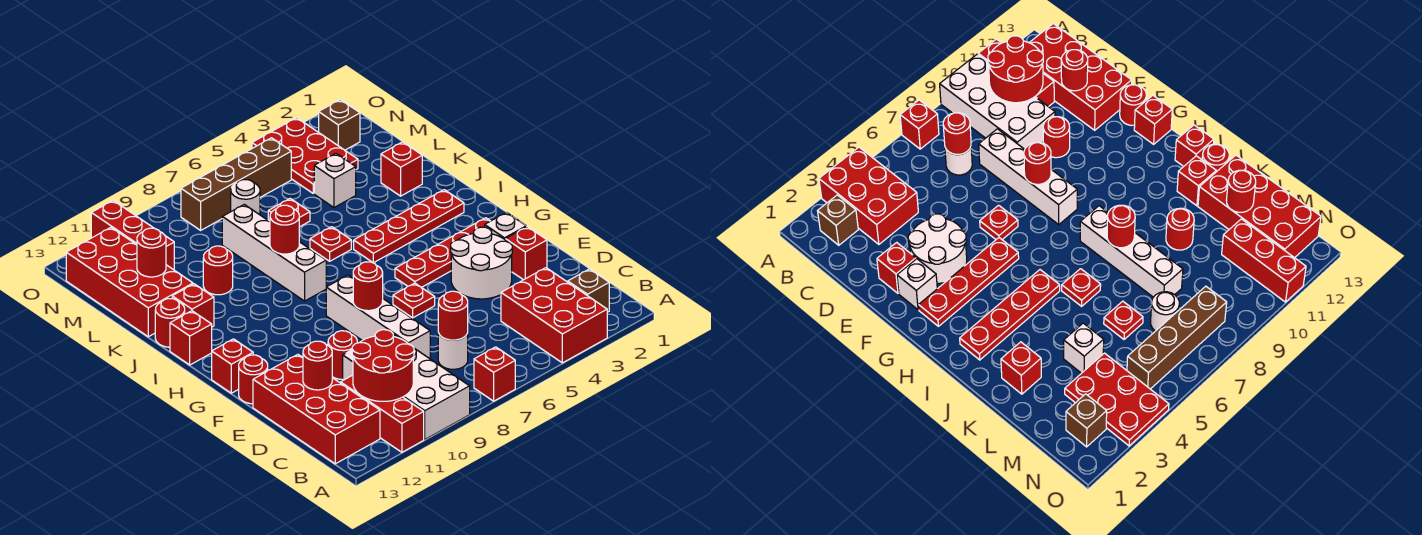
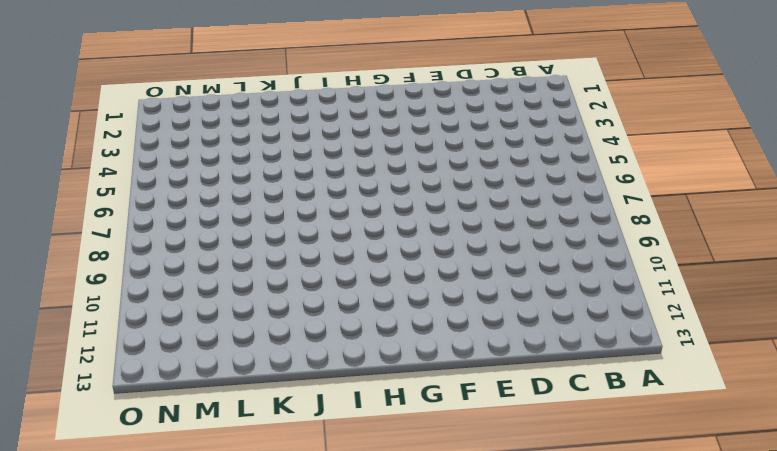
none -> red brick A3:C4 level 1
none -> red brick A7 level 1
none -> white brick A9:D10 level 1
none -> red brick A11:C11 level 1

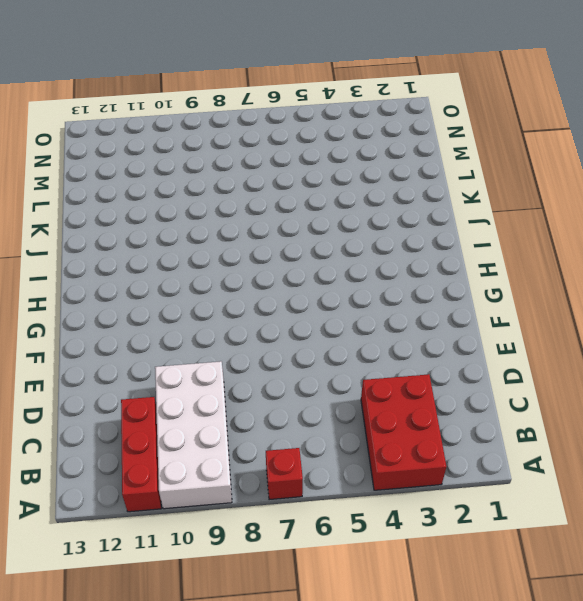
none -> brown brick B2 level 1
none -> red brick B12:E13 level 1
none -> white round brick C7 level 1
none -> white brick D8:G8 level 1

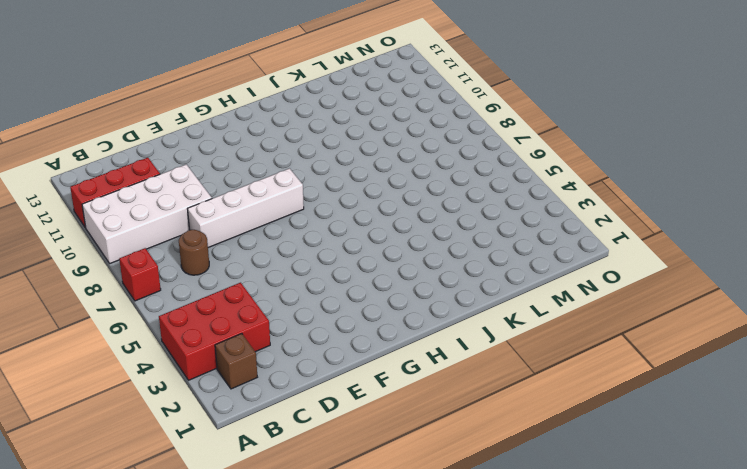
brown round brick C7 level 1 -> white round brick C7 level 1
none -> red brick B12:E13 level 1
none -> red brick E2 level 1
none -> white round brick E3:F4 level 1
none -> red round brick E10 level 1

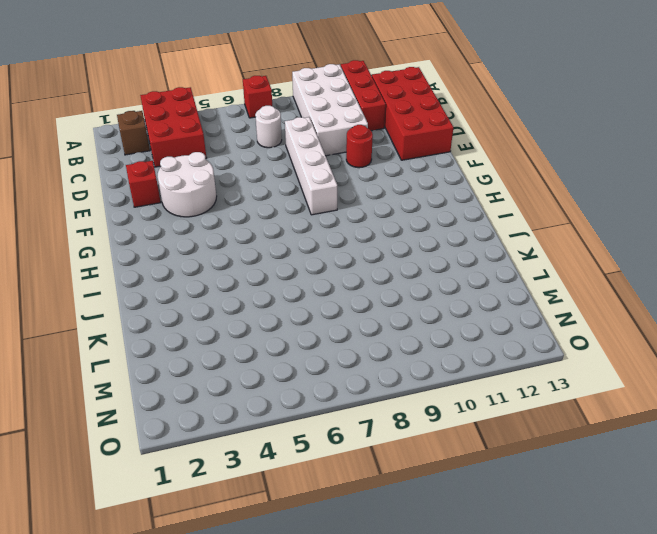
none -> white brick F2 level 1
none -> red plate F6 level 1
none -> red round brick F13 level 1
none -> red plate G2:G5 level 1

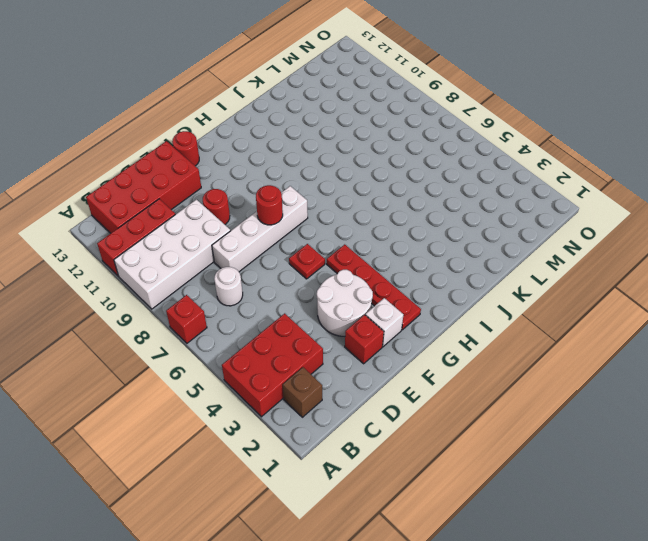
none -> red brick G13 level 1
none -> red plate I2:I5 level 1
none -> white brick I8:L8 level 1
none -> red brick I13 level 1

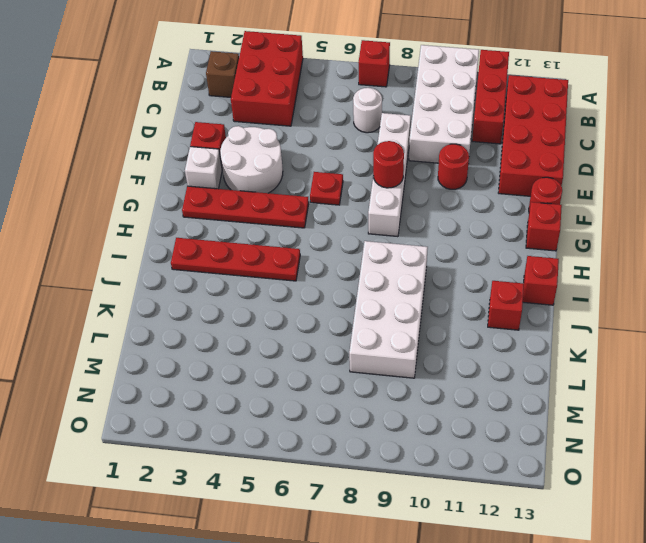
white brick I8:L9 level 1 -> white brick I8:L8 level 1
none -> red plate J6 level 1
none -> red round brick J13 level 1
none -> red brick K2 level 1
none -> red round brick K10 level 1

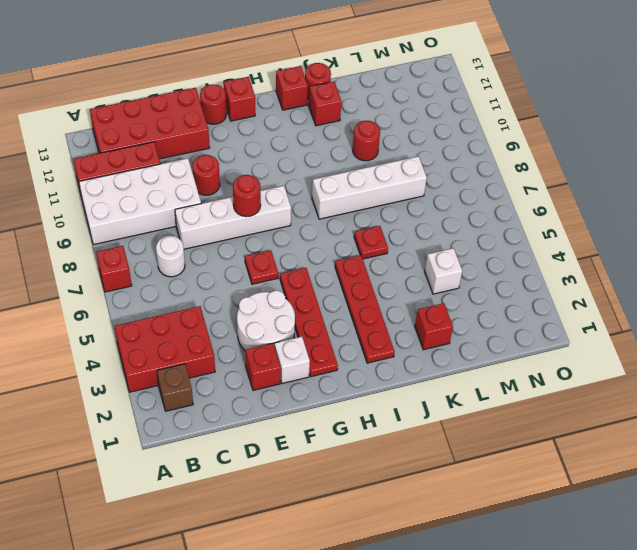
none -> red brick K12:N13 level 1
none -> red plate L6 level 1
none -> red plate M3:O4 level 1
none -> white round brick M7 level 1

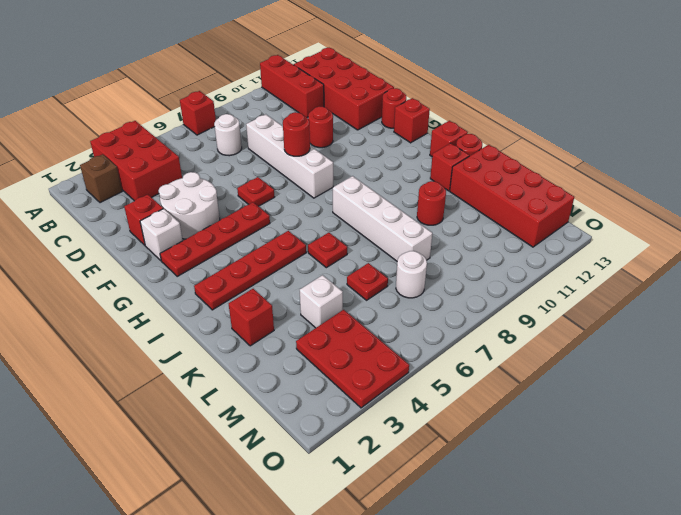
none -> white brick A9:D10 level 1
none -> red brick M11:O11 level 1
none -> brown brick N2 level 1
none -> brown brick N5:N8 level 1

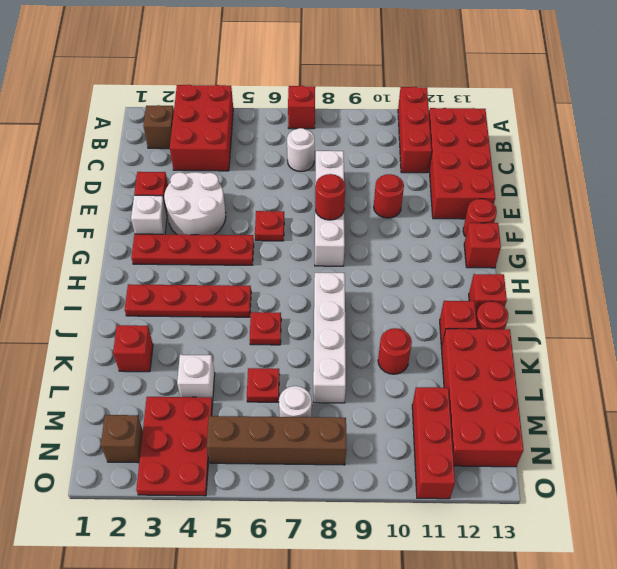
none -> white brick A9:D10 level 1
none -> red round brick B10:C11 level 2
none -> red round brick C7 level 2
none -> red round brick D12 level 2

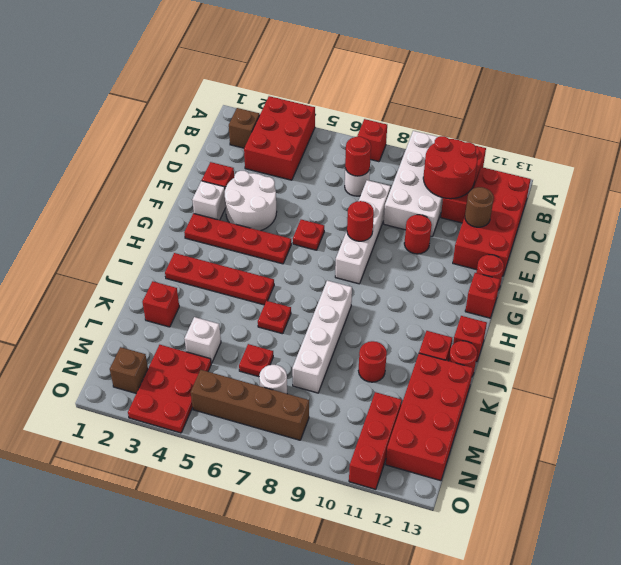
brown round brick D12 level 2 -> red round brick D12 level 2
none -> red round brick J8 level 2
none -> red round brick L12 level 2

